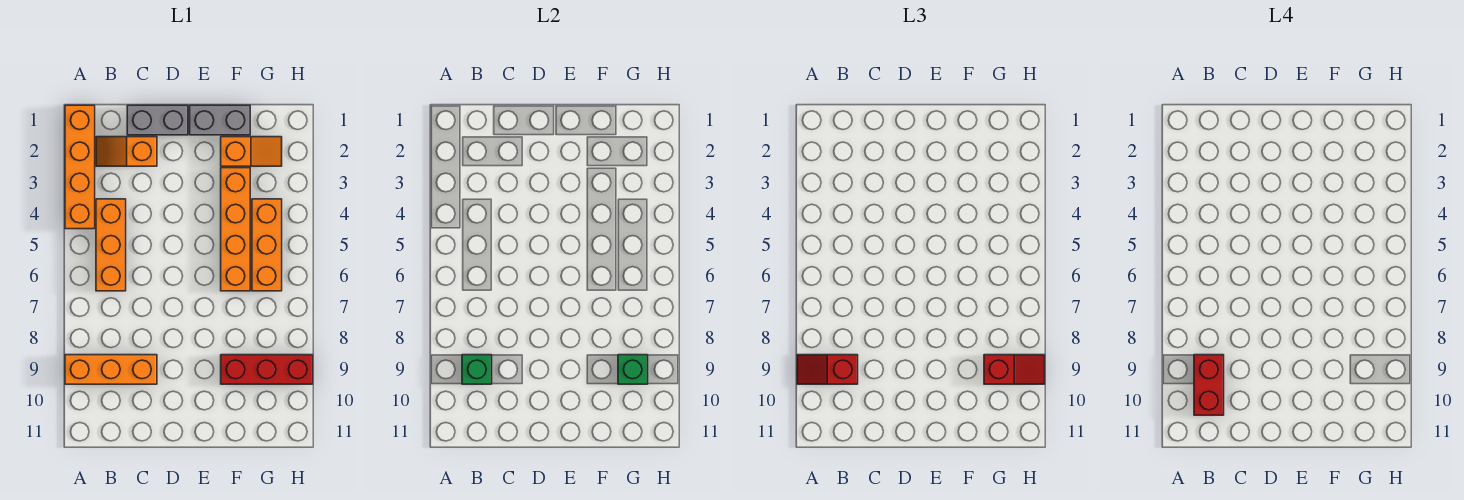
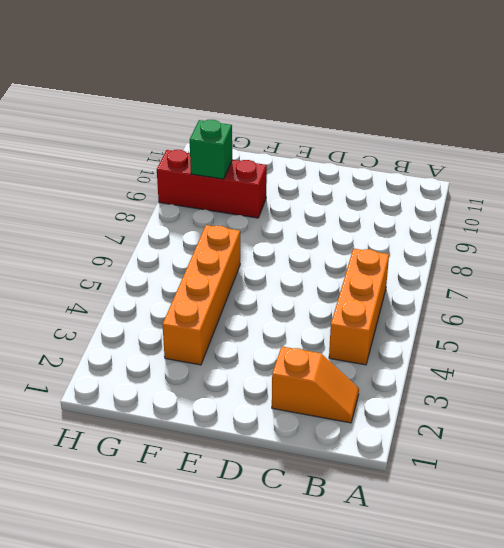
none -> orange brick A1:A4 level 1
none -> orange brick A9:C9 level 1
none -> grey brick C1:D1 level 1

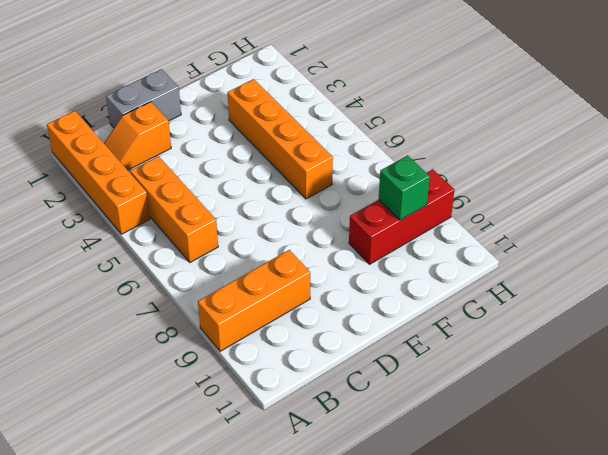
none -> grey brick E1:F1 level 1
none -> orange slope F2:G2 level 1 top F
none -> orange brick G4:G6 level 1

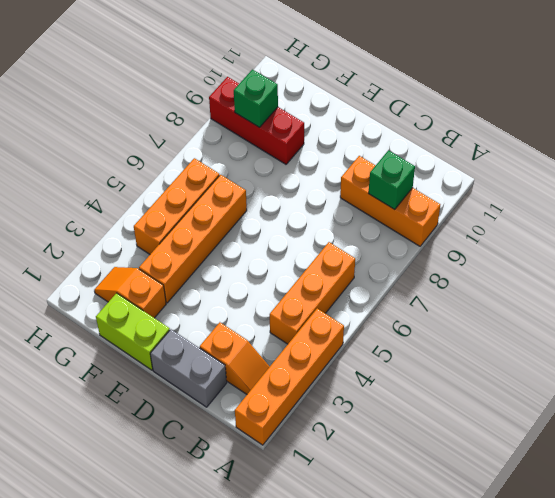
lime brick E1:F1 level 1 -> grey brick E1:F1 level 1
none -> red slope A9:B9 level 3 top B
none -> red slope G9:H9 level 3 top G
none -> red brick B9:B10 level 4

